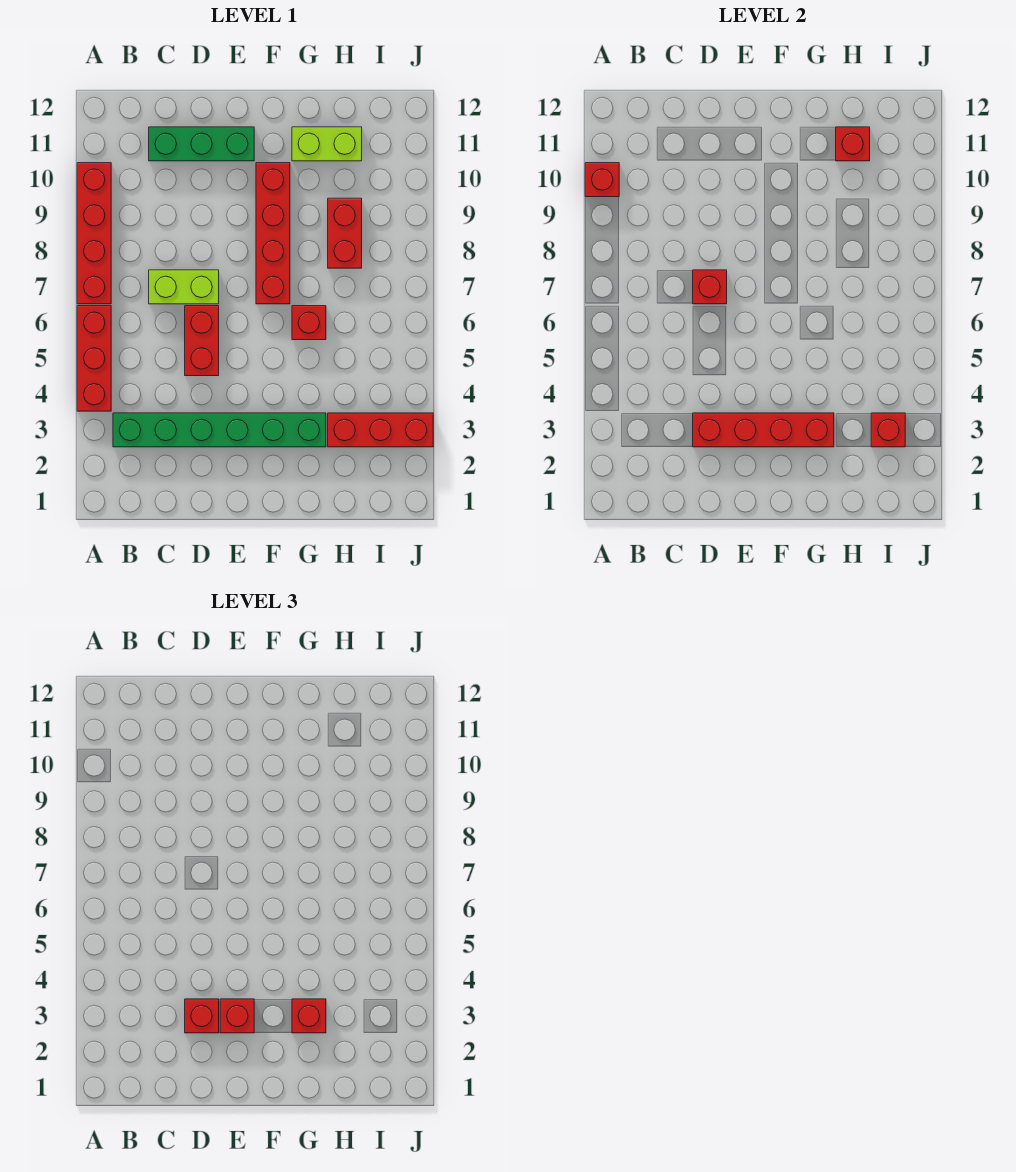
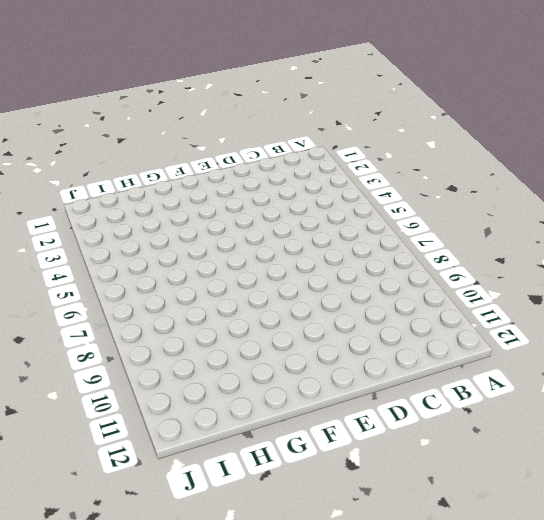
none -> red brick A4:A6 level 1
none -> red brick A7:A10 level 1
none -> green brick B3:G3 level 1

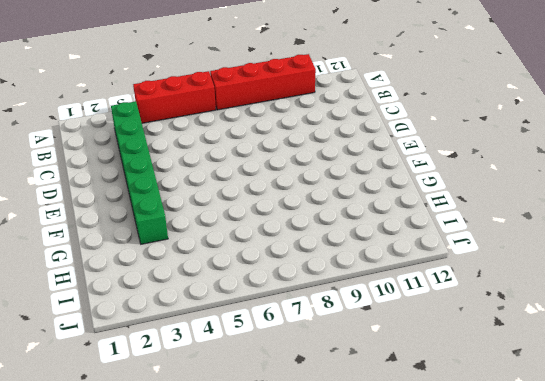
none -> lime brick C7:D7 level 1
none -> green brick C11:E11 level 1
none -> red brick D5:D6 level 1

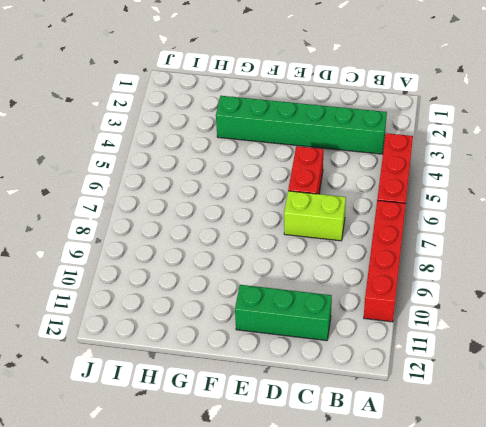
none -> red brick F7:F10 level 1
none -> red brick G6 level 1
none -> lime brick G11:H11 level 1

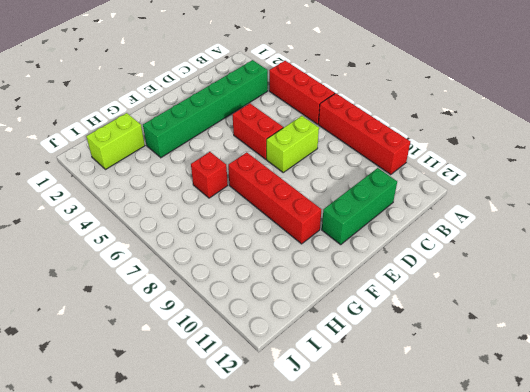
lime brick H2:I2 level 1 -> lime brick G11:H11 level 1
none -> red brick H3:J3 level 1
none -> red brick H8:H9 level 1
none -> red brick A10 level 2

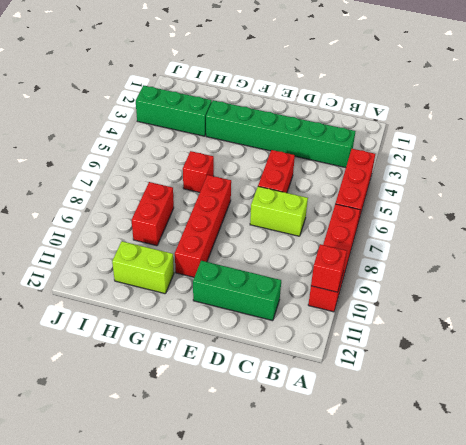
green brick H3:J3 level 1 -> red brick H3:J3 level 1
none -> red brick D3:G3 level 2
none -> red brick D7 level 2
none -> red brick H11 level 2

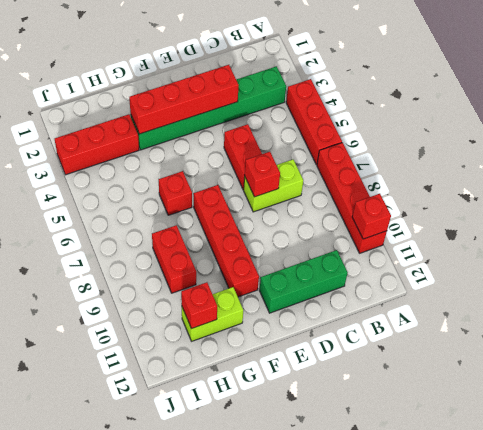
none -> red brick I3 level 2
none -> red brick D3 level 3
none -> red brick E3 level 3

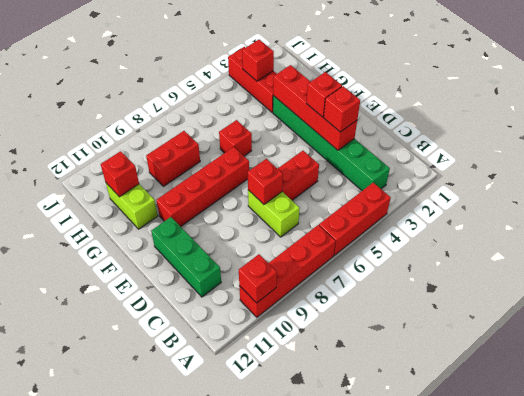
none -> red brick G3 level 3

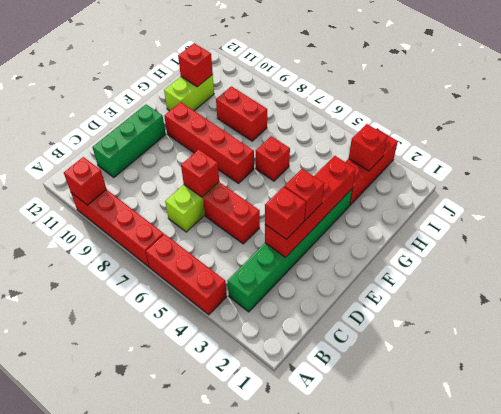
none -> red brick G3 level 3

